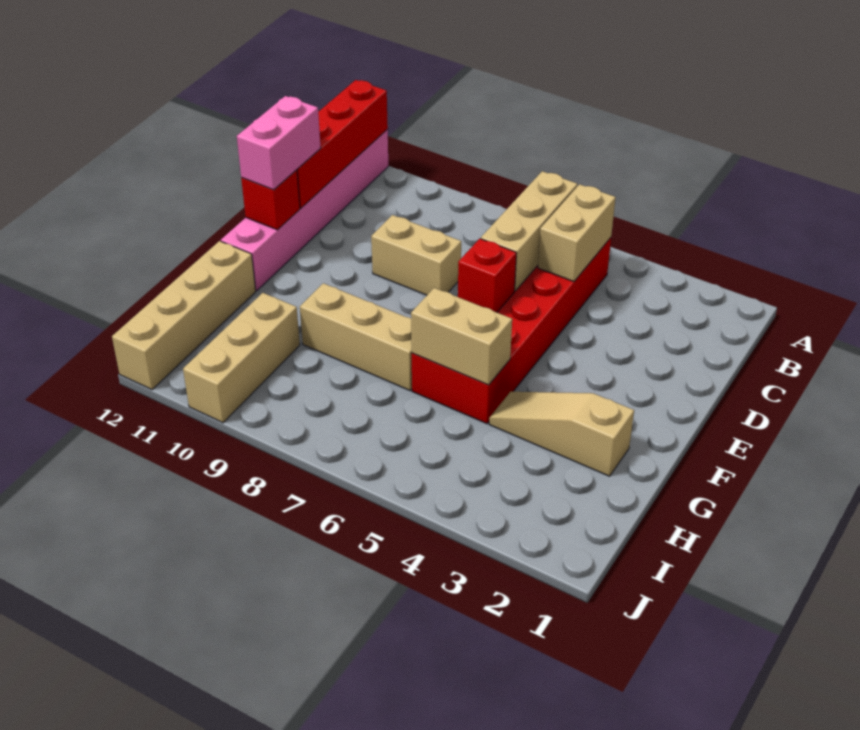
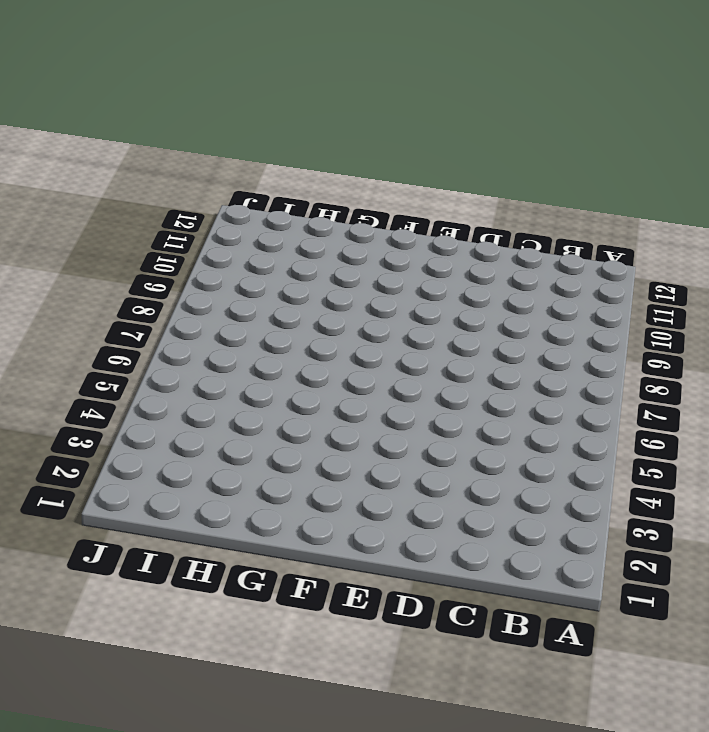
none -> pink brick A12:F12 level 1
none -> red brick B5:G6 level 1
none -> tan brick D8:D9 level 1

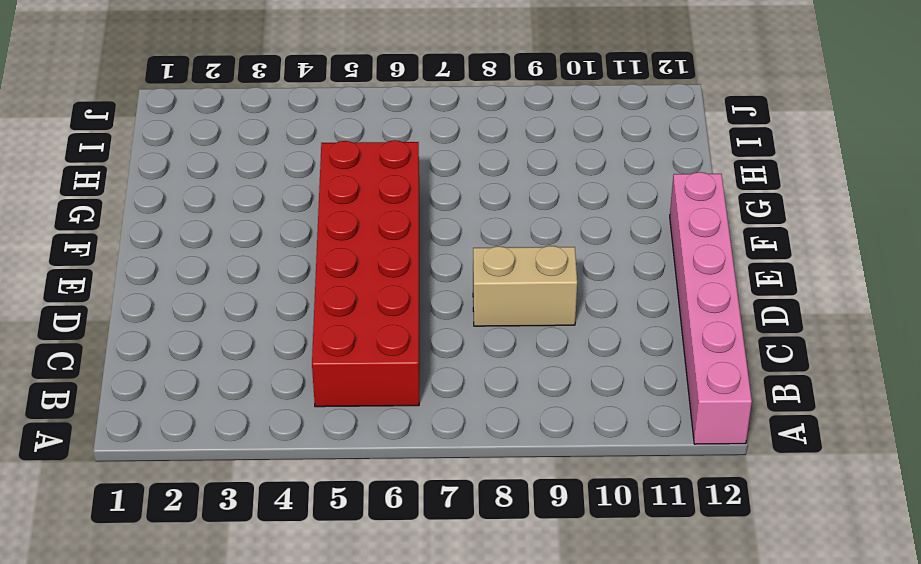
none -> tan slope G2:G4 level 1 top 2
none -> tan brick G7:G9 level 1
none -> tan brick G12:J12 level 1

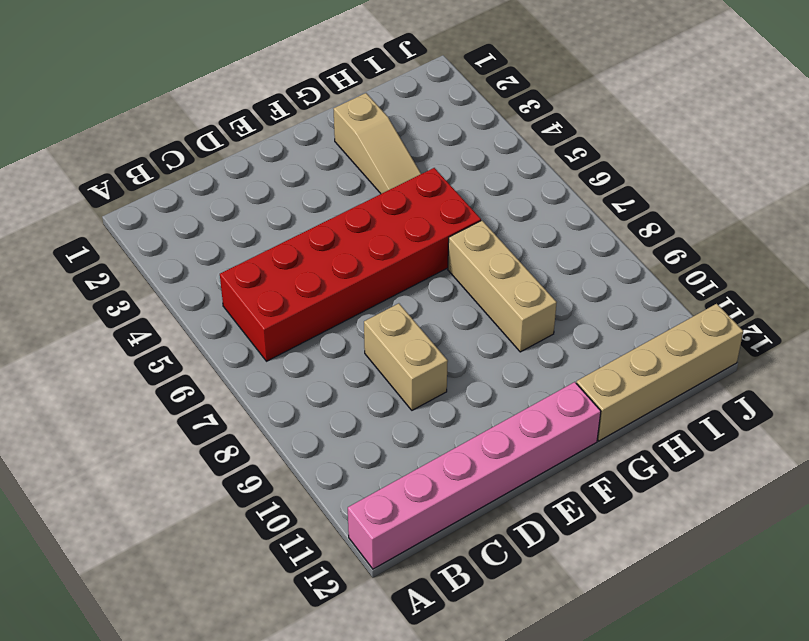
none -> tan brick H10:J10 level 1
none -> red brick A12:D12 level 2
none -> tan brick B5:C5 level 2

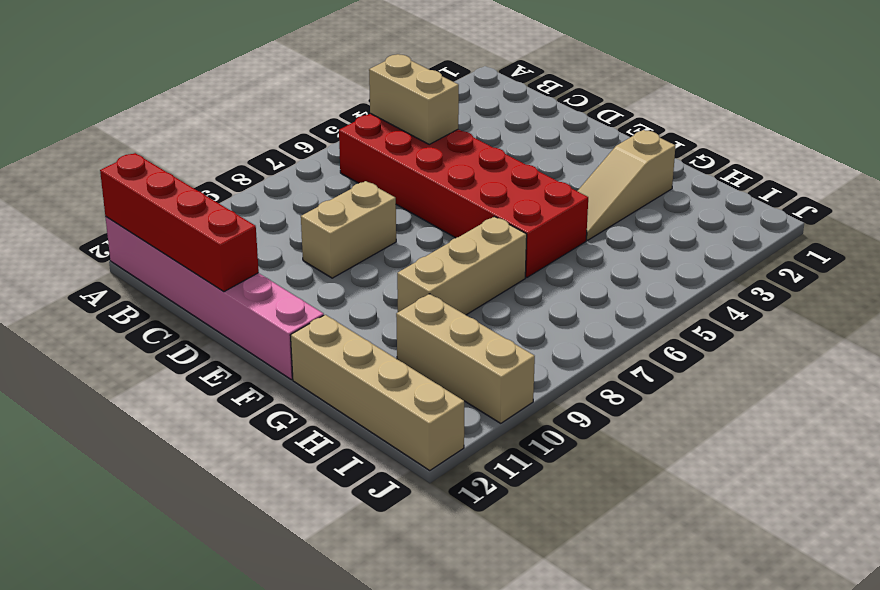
none -> tan brick B6:D6 level 2
none -> red brick E6 level 2
none -> red brick E12 level 2

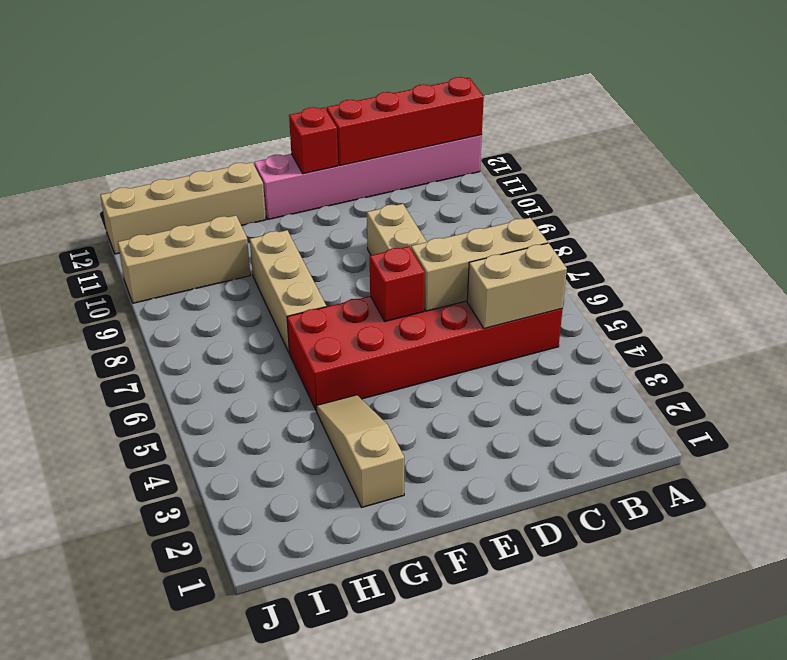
none -> tan brick G5:G6 level 2
none -> pink brick D12:E12 level 3

